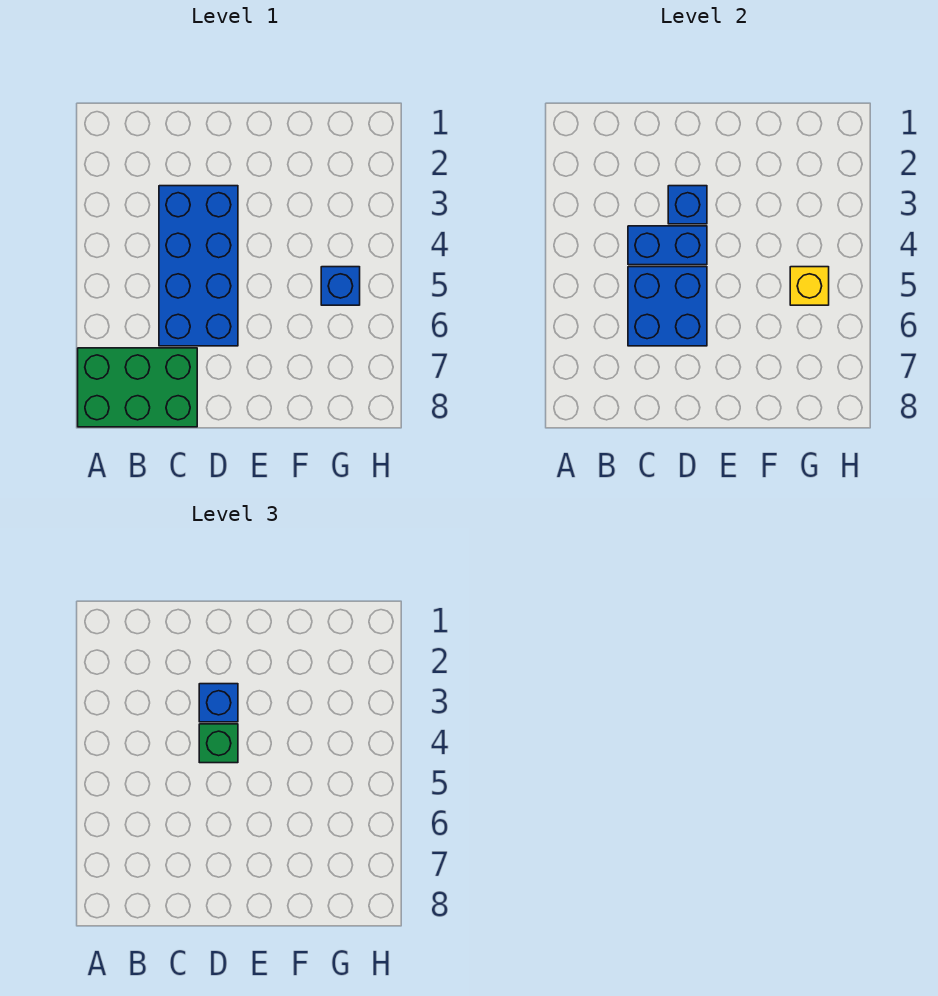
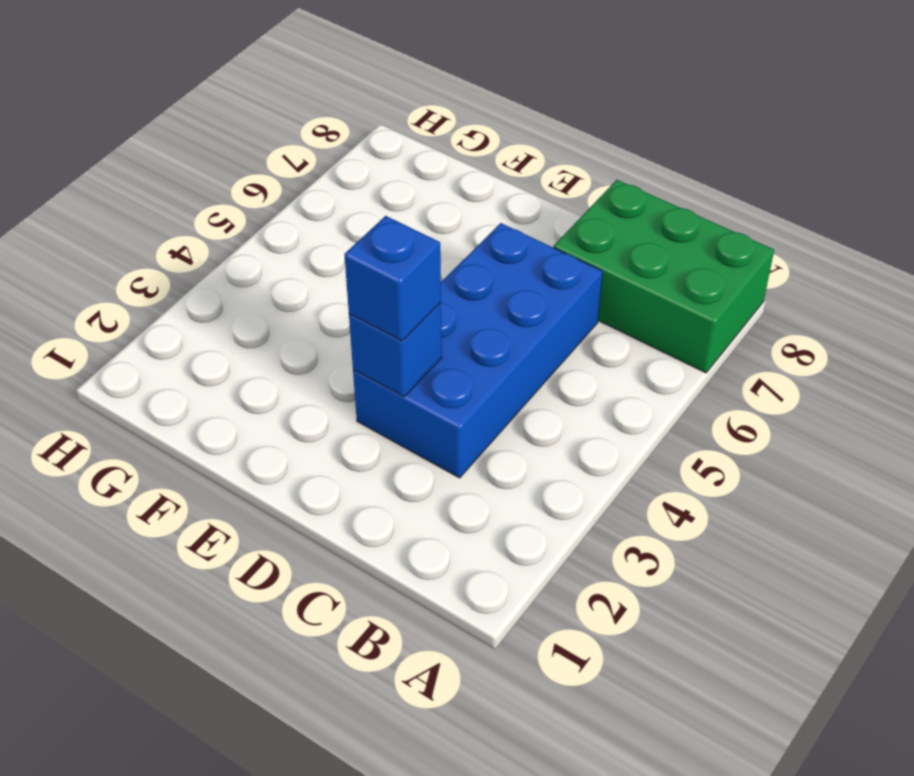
none -> blue brick G5 level 1
none -> blue brick C4:D4 level 2

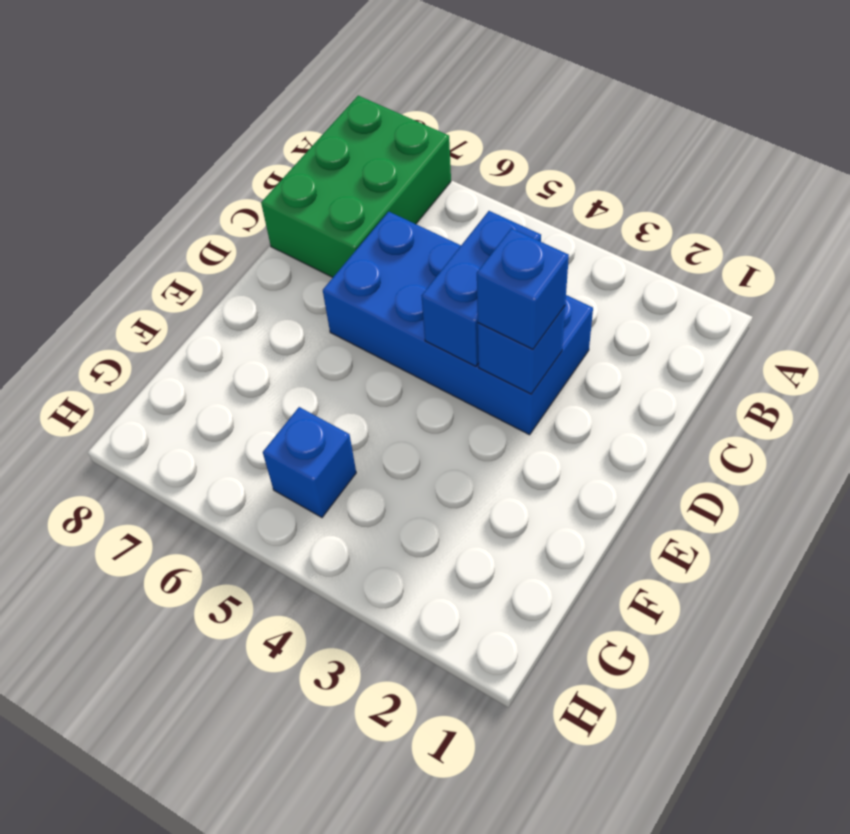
none -> blue brick C5:D6 level 2
none -> yellow brick G5 level 2

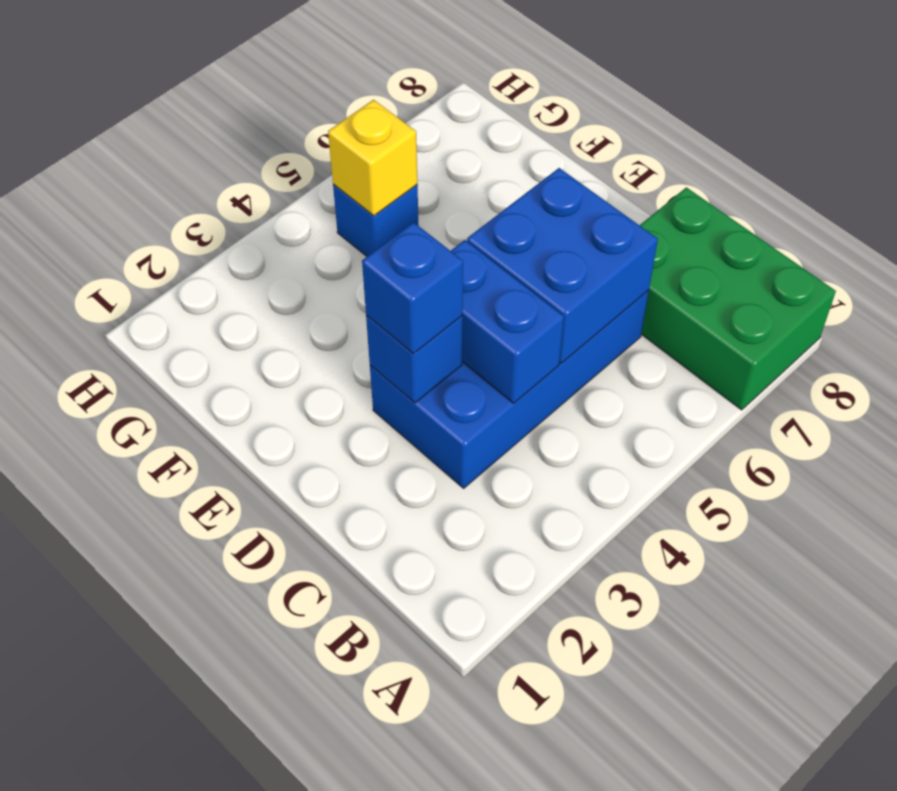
none -> green brick D4 level 3

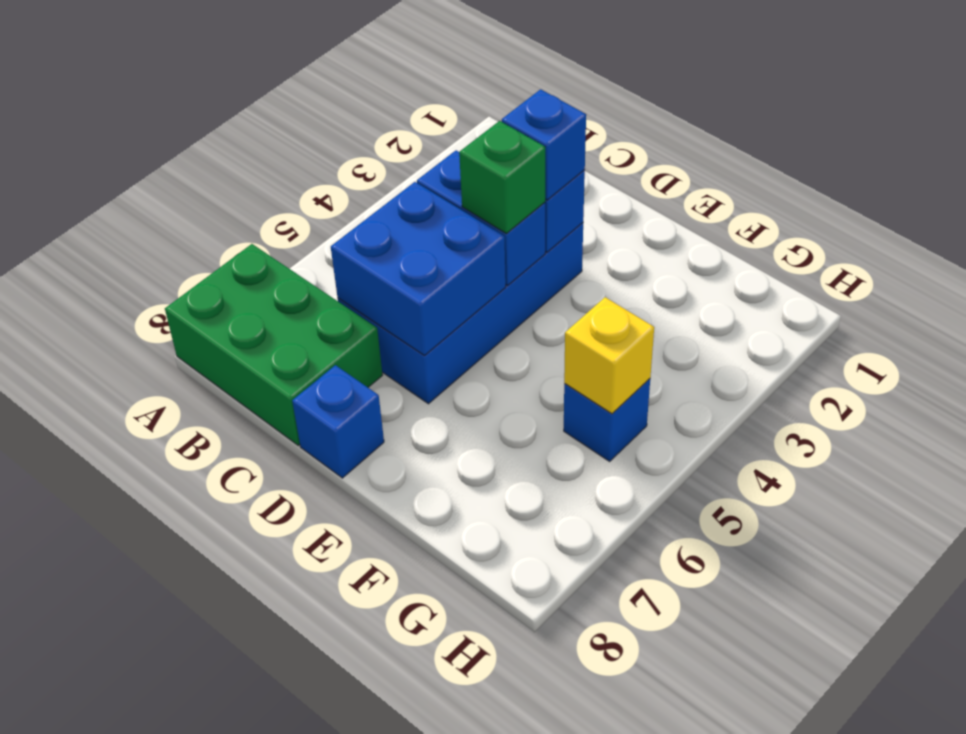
blue brick D8 level 1 -> none

